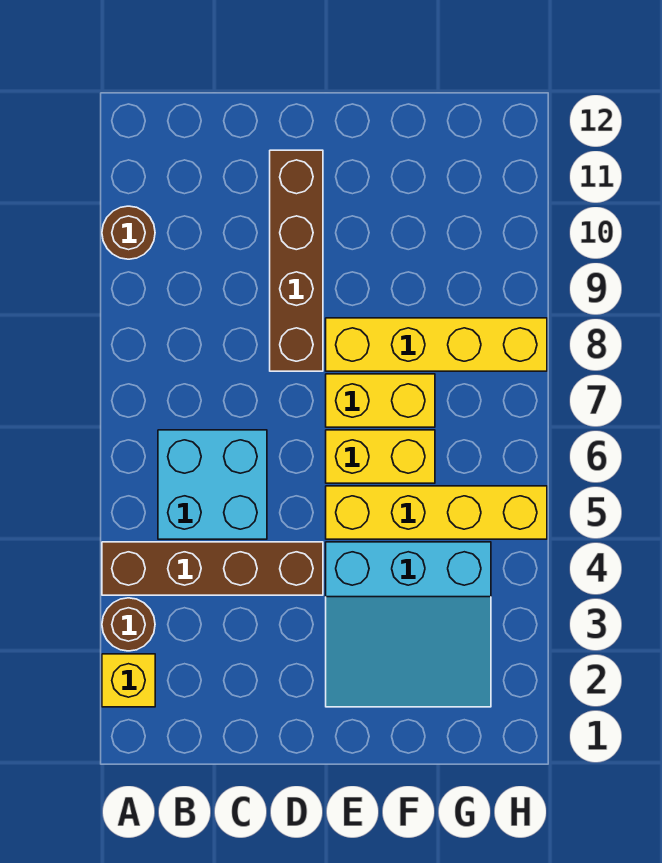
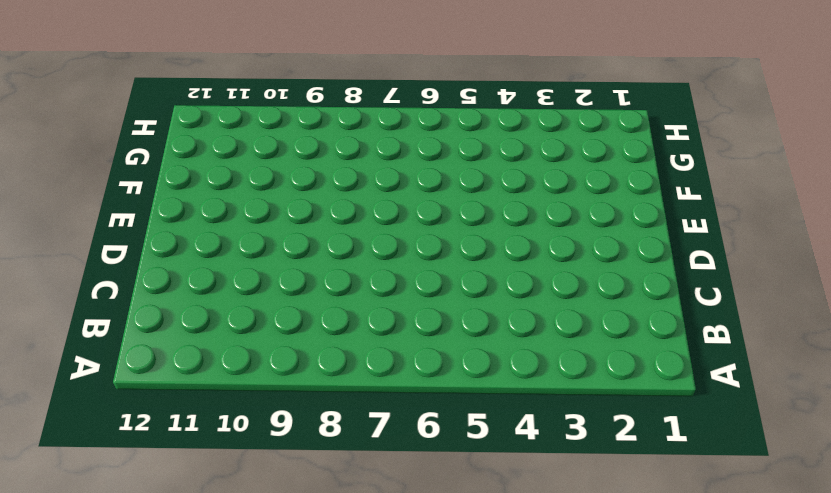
none -> yellow brick A2 level 1
none -> brown round brick A3 level 1

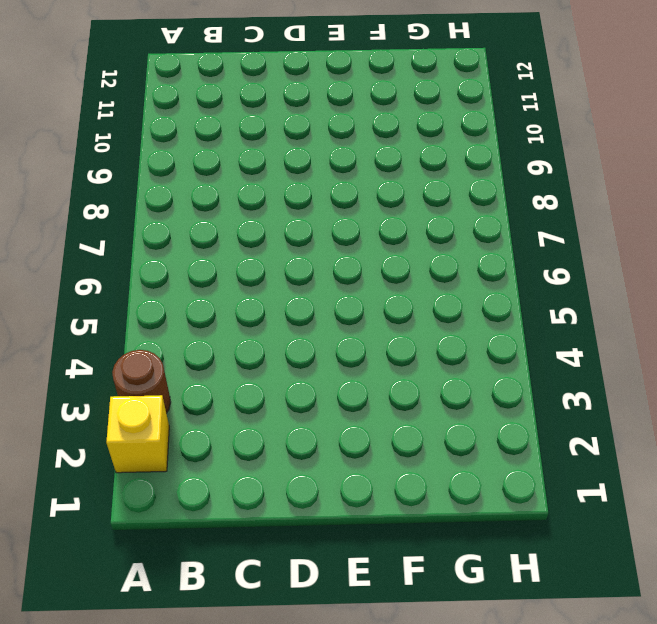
none -> brown brick A4:D4 level 1
none -> brown round brick A10 level 1

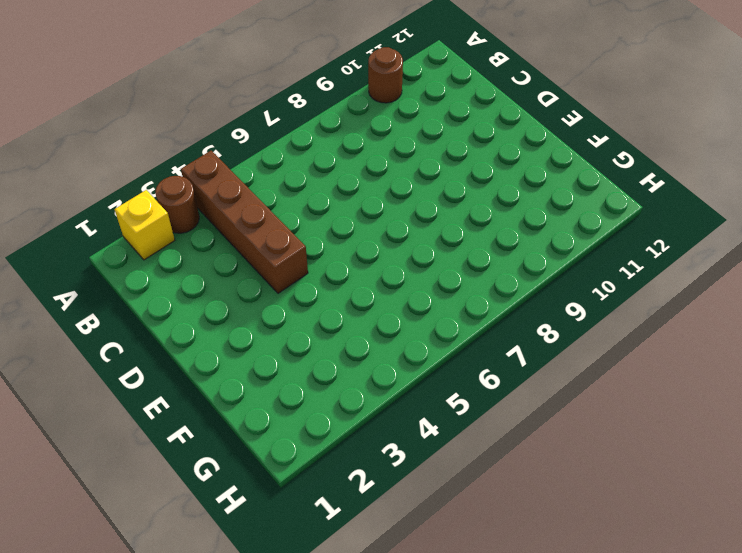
none -> cyan brick B5:C6 level 1
none -> brown brick D8:D11 level 1

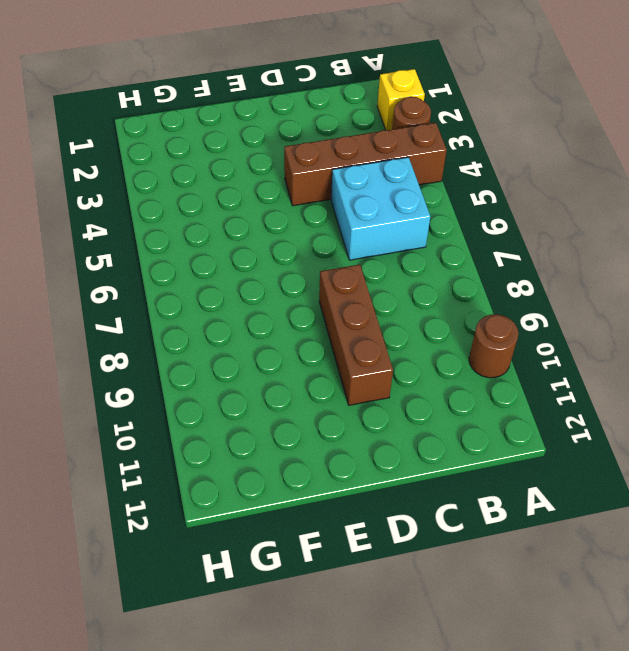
brown brick D8:D10 level 1 -> brown brick D8:D11 level 1
none -> cyan slope E2:G4 level 1 top 4
none -> yellow brick E5:H5 level 1

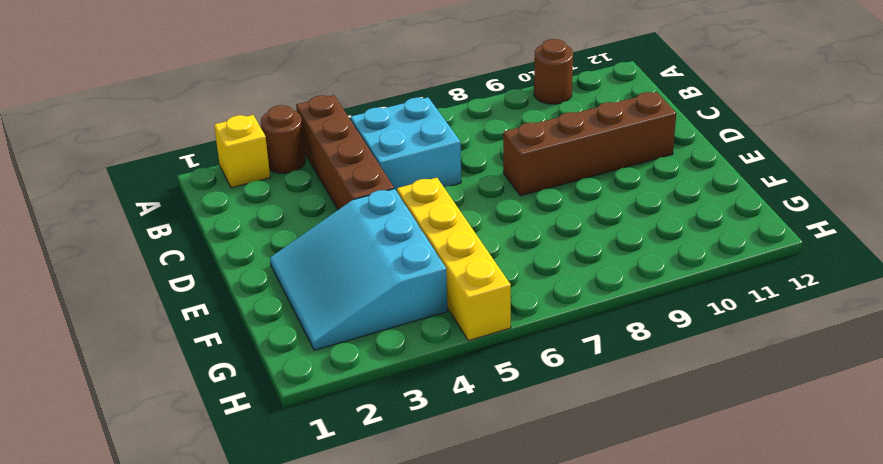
none -> yellow brick E6:F6 level 1
none -> yellow brick E7:F7 level 1

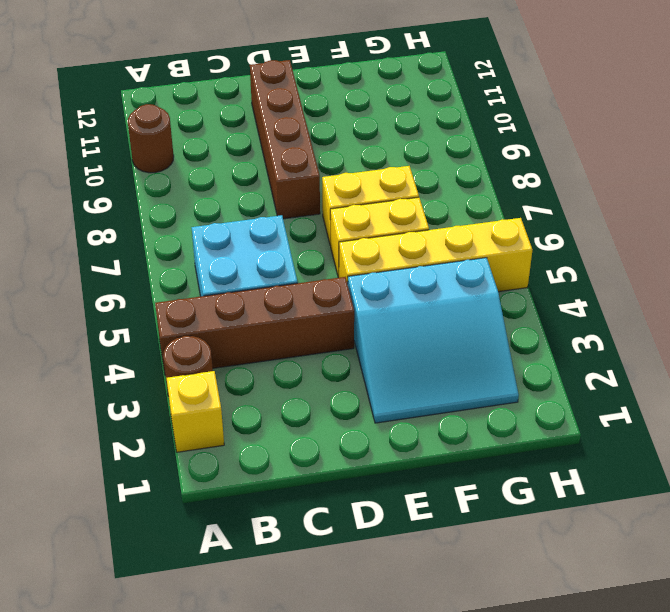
none -> yellow brick E8:H8 level 1

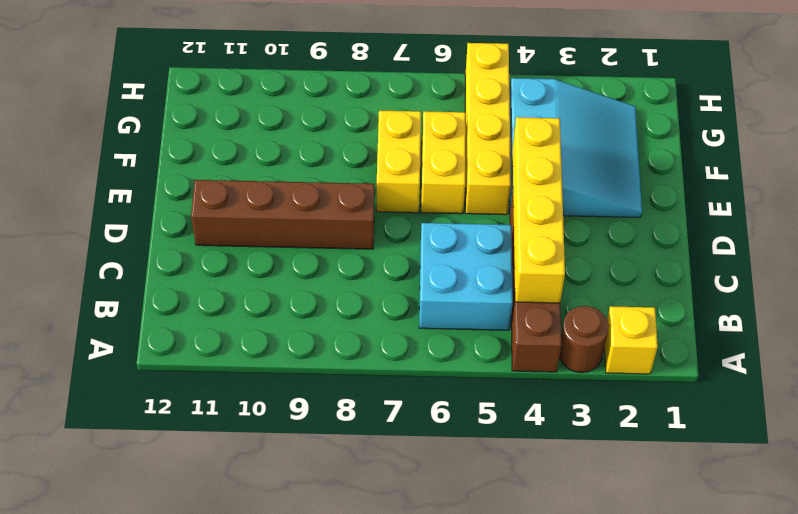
yellow brick B4:E4 level 2 -> yellow brick E8:H8 level 1
none -> brown round brick A10 level 1

